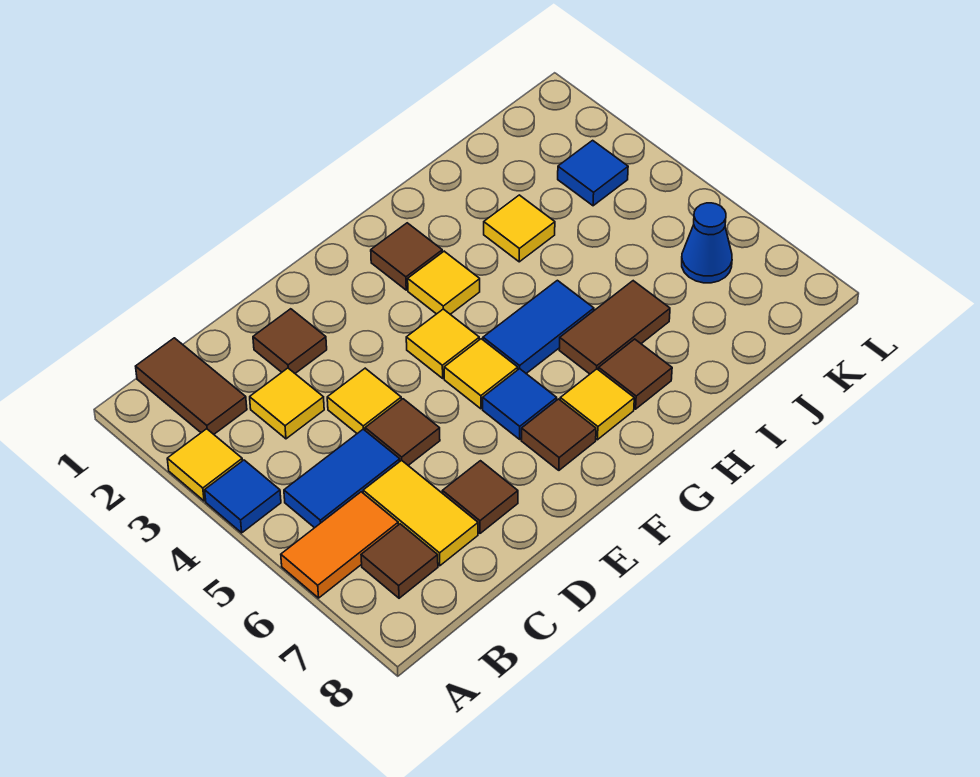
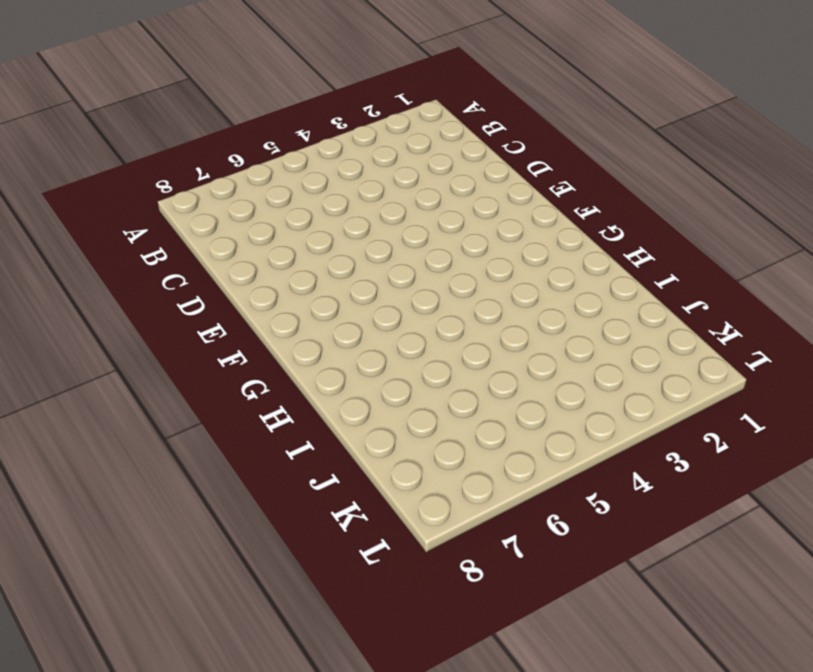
none -> yellow tile A3 level 1
none -> blue tile A4 level 1
none -> orange tile A6:B6 level 1

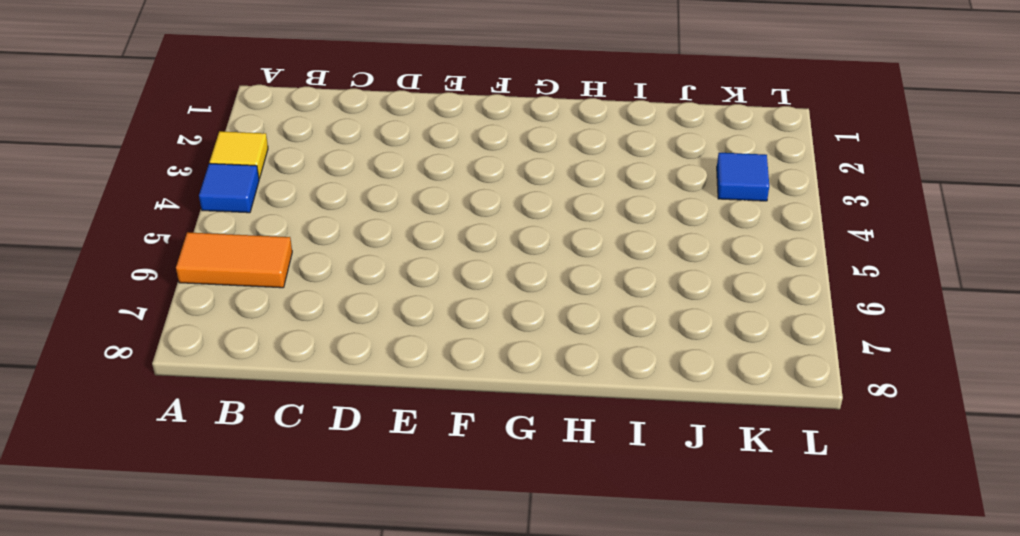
none -> brown tile B1:B2 level 1
none -> blue tile B5:C5 level 1
none -> brown tile B7 level 1

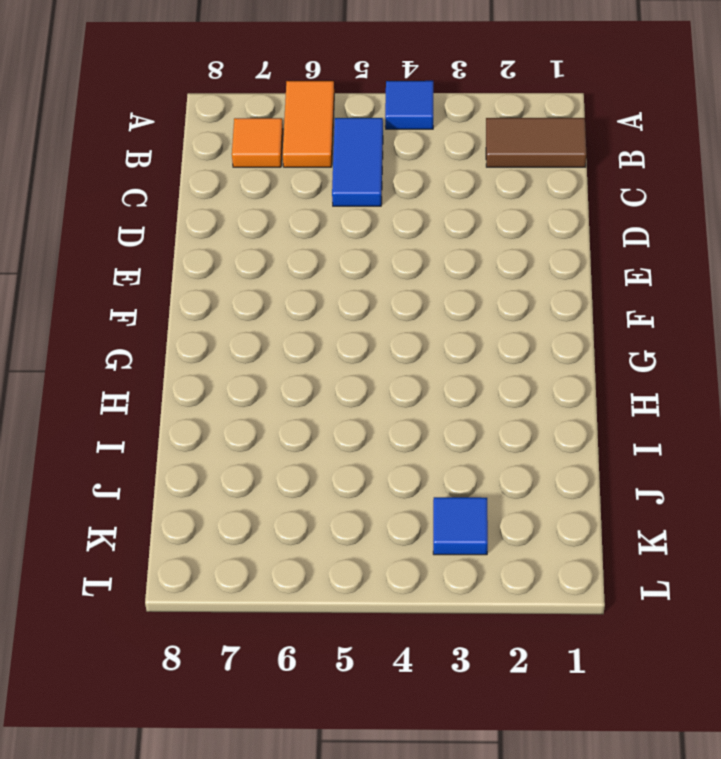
orange tile B7 level 1 -> brown tile B7 level 1
none -> yellow tile A3 level 1
none -> yellow tile C3 level 1
none -> yellow tile C6:C7 level 1

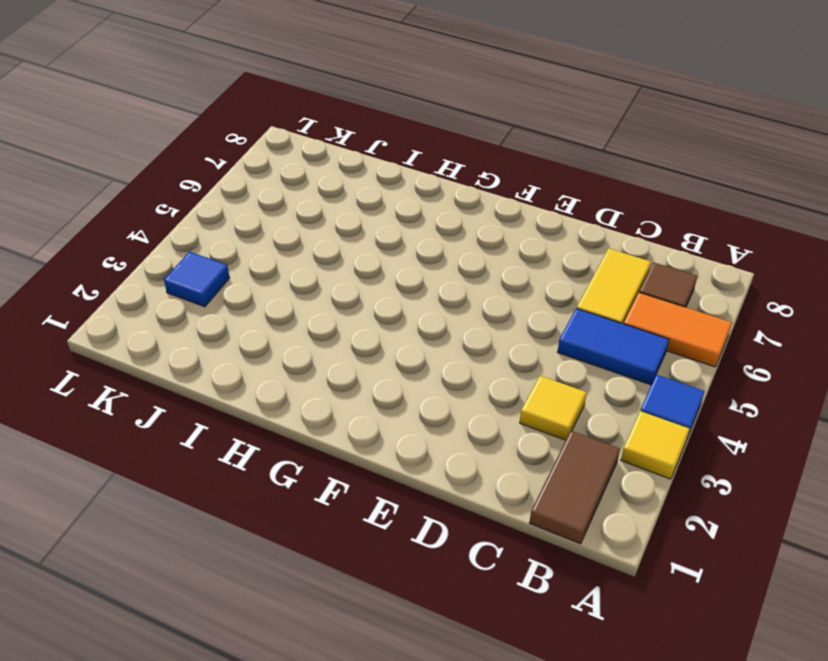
none -> brown tile D2 level 1
none -> yellow tile D4 level 1
none -> brown tile D5 level 1

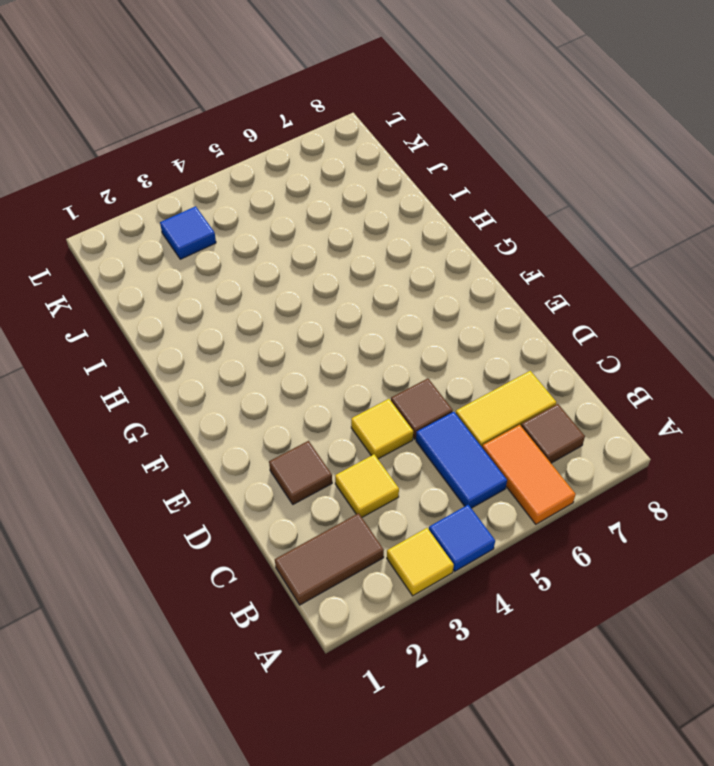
none -> brown tile D7 level 1
none -> yellow tile F4 level 1
none -> yellow tile F5 level 1

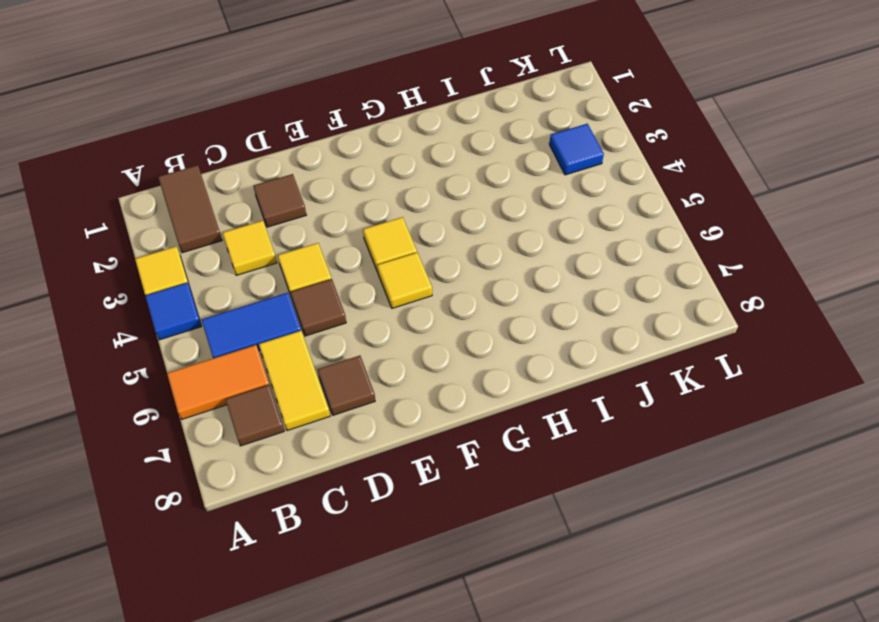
none -> blue tile F6 level 1
none -> brown tile F7 level 1
none -> brown tile G2 level 1

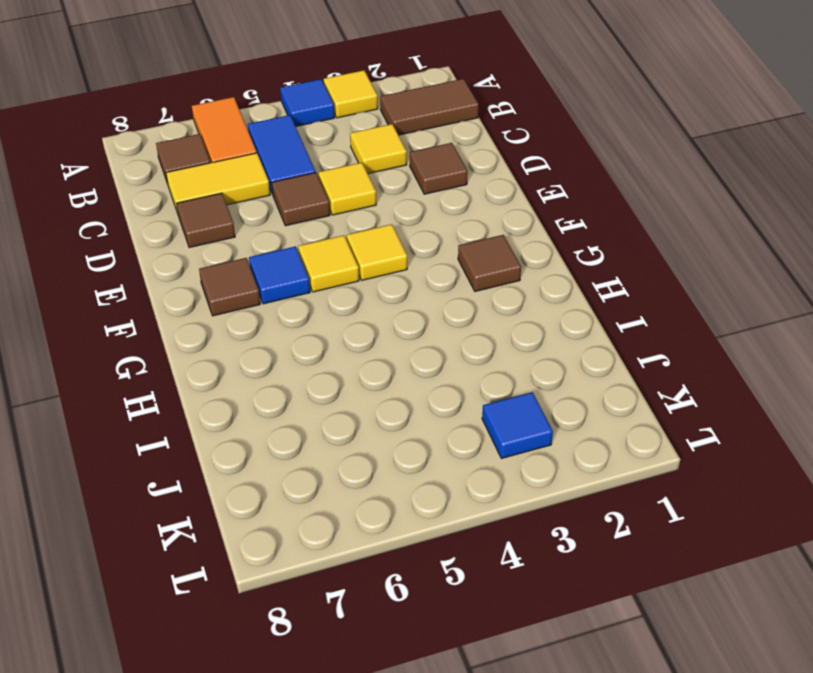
none -> yellow tile G3 level 1
none -> blue tile G5:H5 level 1
none -> yellow tile G7 level 1

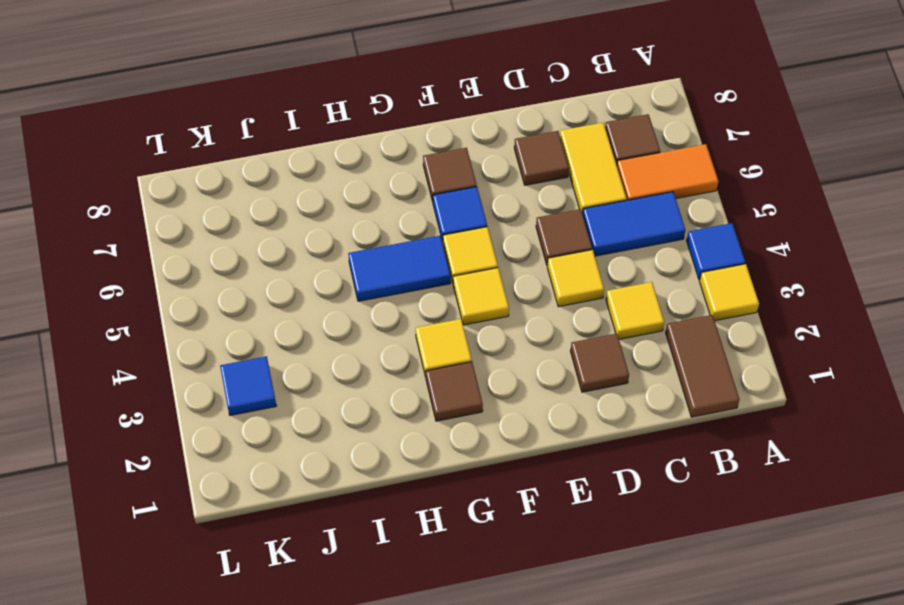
none -> yellow tile G7 level 1
none -> brown tile H6:I6 level 1
none -> brown tile H7 level 1

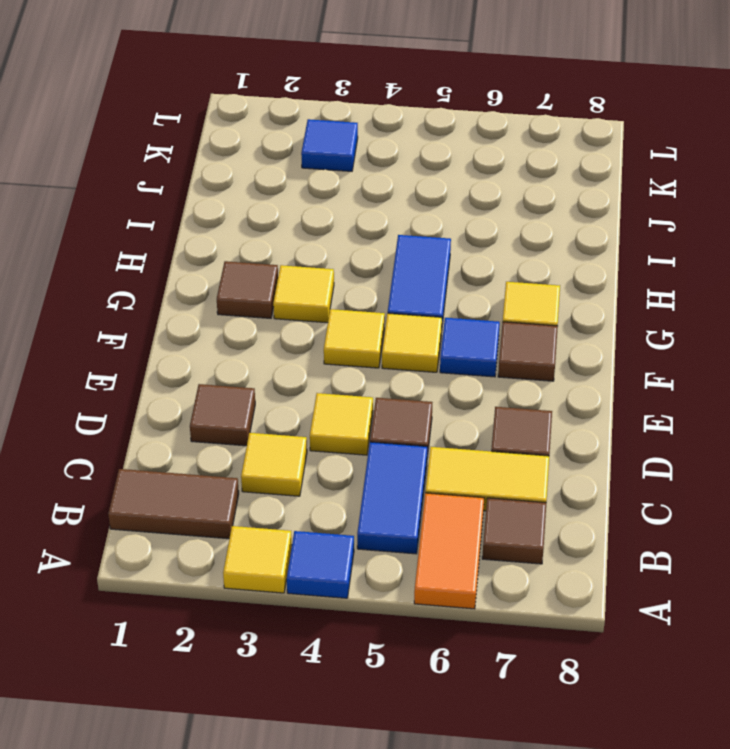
none -> brown tile H6:I6 level 1
none -> brown tile H7 level 1
none -> yellow tile I3 level 1

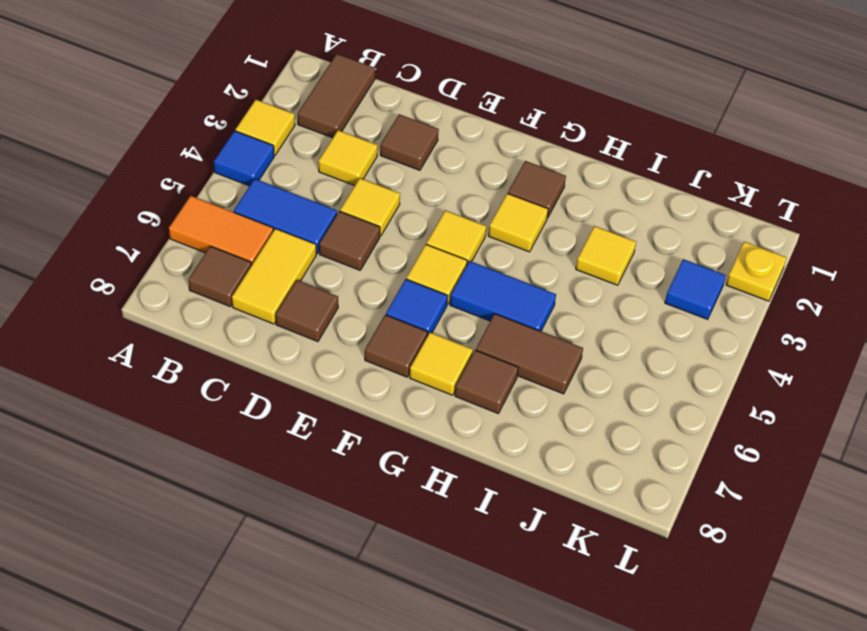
yellow plate L2 level 1 -> none
none -> blue cone K6 level 1

